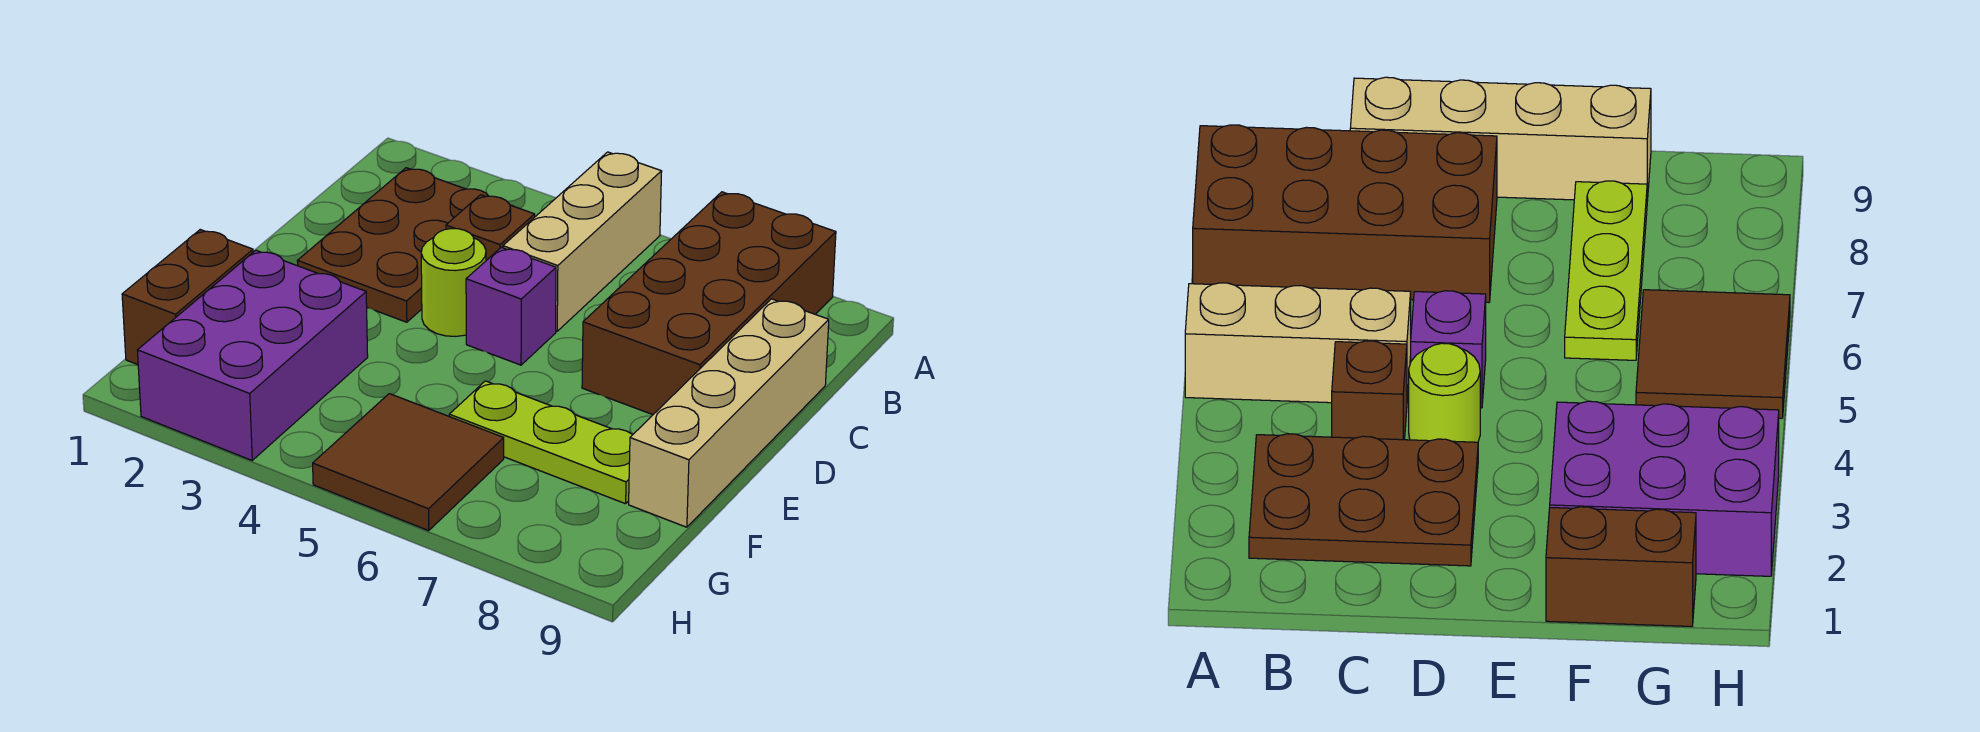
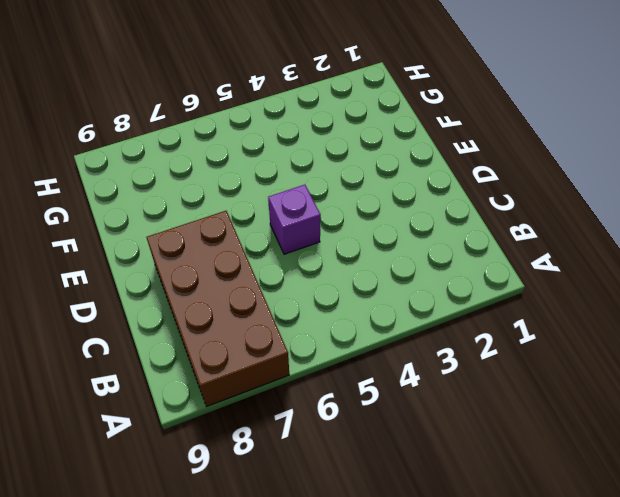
none -> tan brick A5:C5 level 1
none -> brown plate B2:D3 level 1

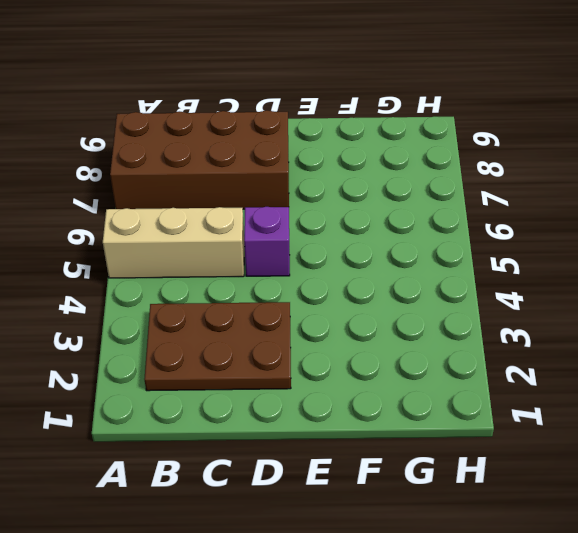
none -> brown brick C4 level 1
none -> tan brick C9:F9 level 1

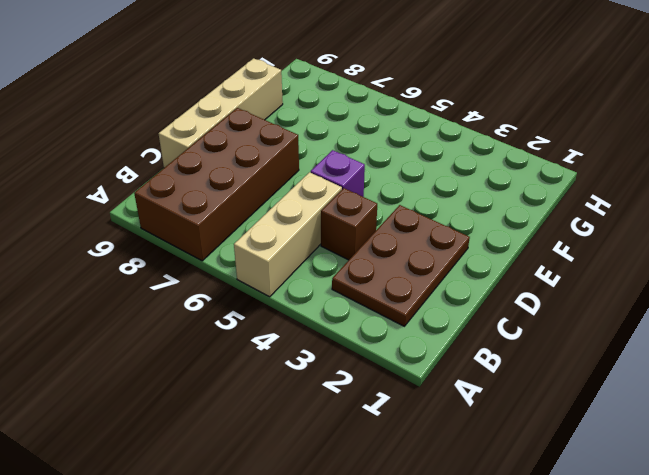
none -> lime round brick D4 level 1
none -> brown brick F1:G1 level 1

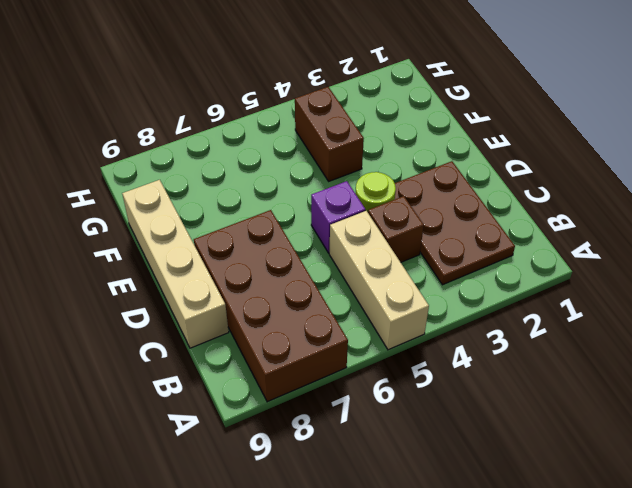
brown brick F4:G4 level 1 -> brown brick F1:G1 level 1
none -> purple brick F2:H3 level 1
none -> lime plate F6:F8 level 1

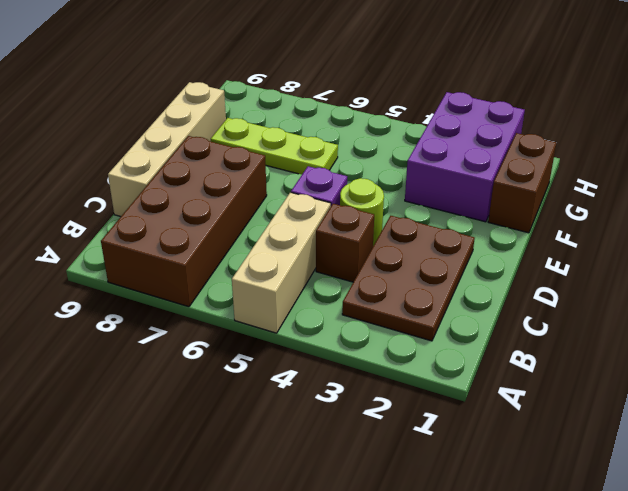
none -> brown tile G5:H6 level 1

